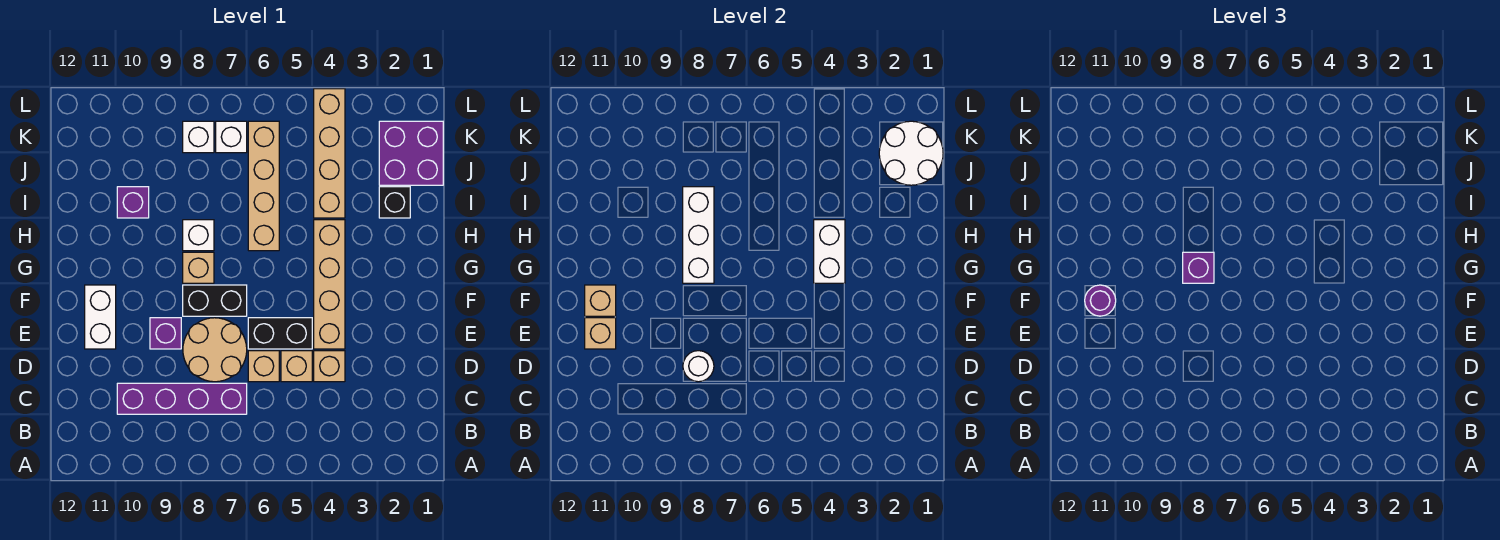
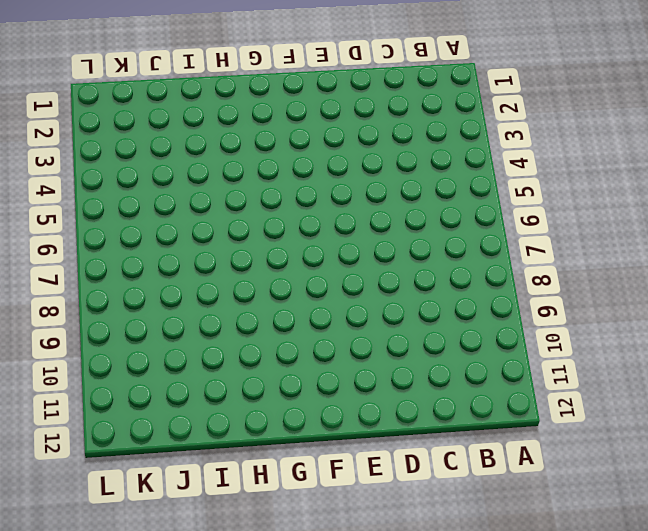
none -> purple brick C7:C10 level 1
none -> tan brick D4 level 1
none -> tan brick D5 level 1

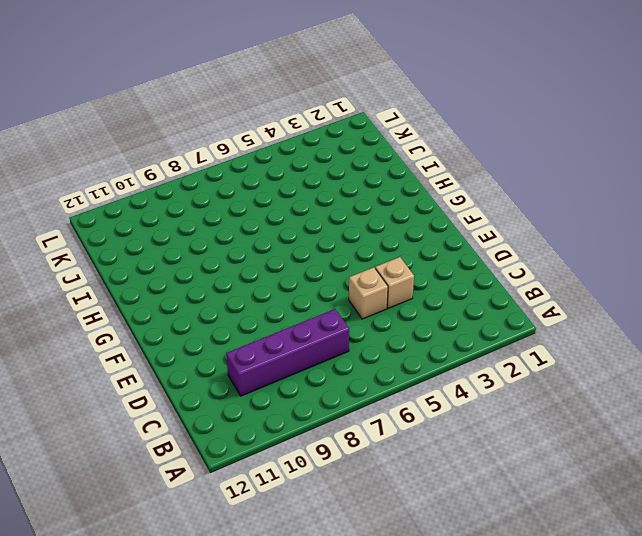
none -> tan brick D6 level 1
none -> tan round brick D7:E8 level 1
none -> tan brick E4:H4 level 1

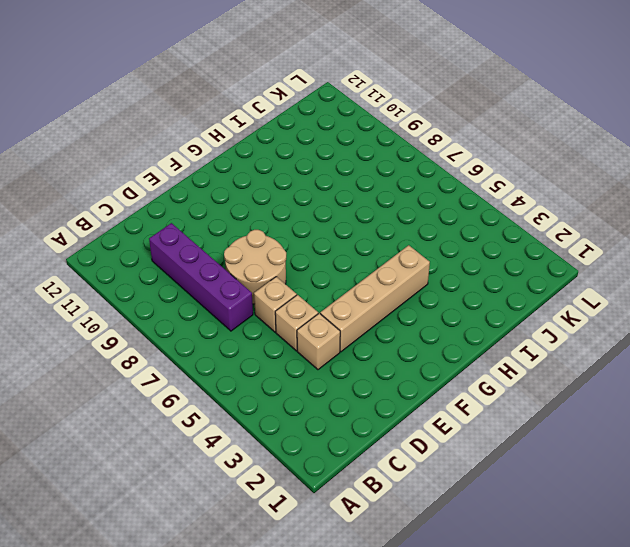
none -> black brick E5:E6 level 1
none -> purple brick E9 level 1
none -> white brick E11:F11 level 1

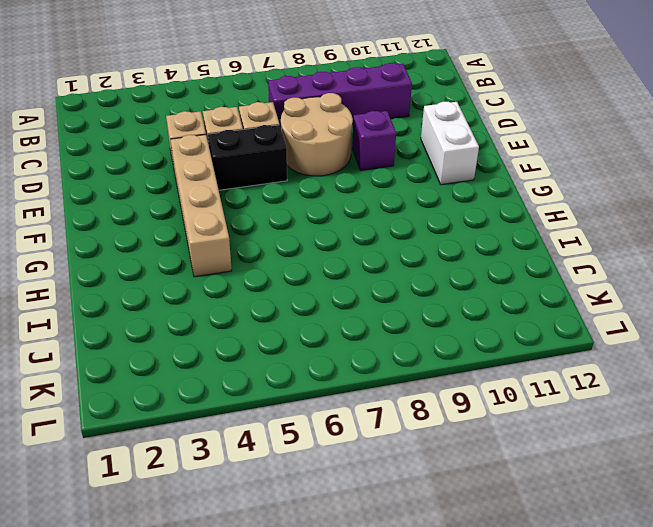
none -> black brick F7:F8 level 1
none -> tan brick G8 level 1
none -> tan brick H6:K6 level 1

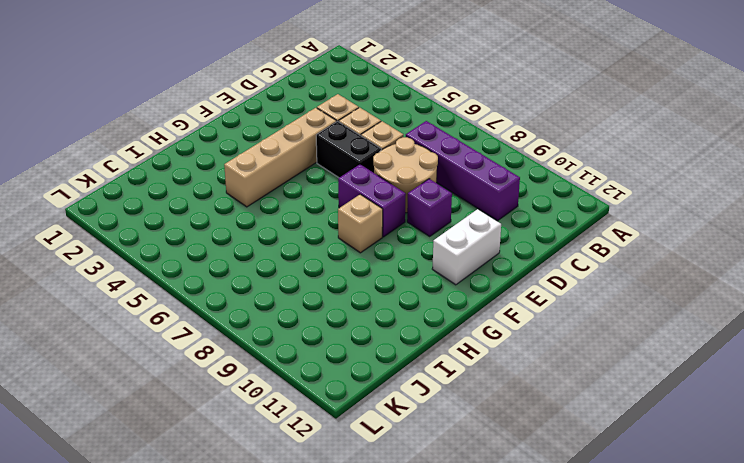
purple brick F7:F8 level 1 -> black brick F7:F8 level 1
none -> tan brick H6:K6 level 1
none -> white brick H8 level 1
none -> black brick I2 level 1

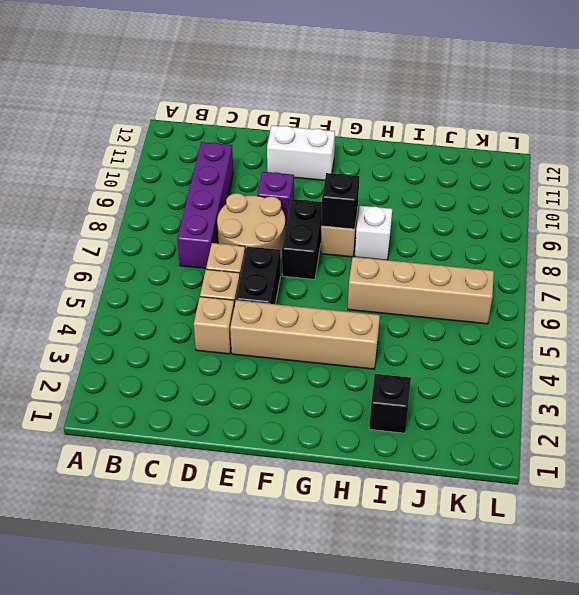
black brick G8 level 2 -> white brick G8:I8 level 2
none -> tan brick I4:L4 level 1
none -> purple brick I10 level 1
none -> purple brick J1:K2 level 1

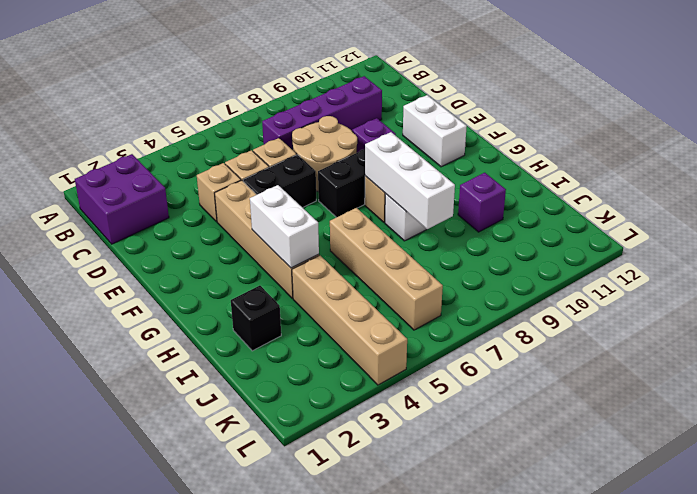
purple brick B1:C2 level 1 -> purple brick J1:K2 level 1
none -> white brick K7 level 1
none -> white brick K8 level 1
none -> white round brick D8 level 2

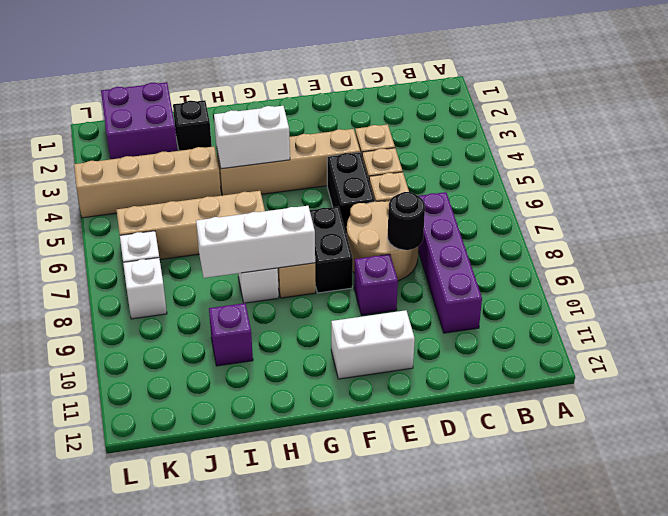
black round brick D8 level 2 -> white round brick D8 level 2
none -> tan brick E11 level 2
none -> tan brick F11 level 2
none -> white round brick J1:K2 level 2

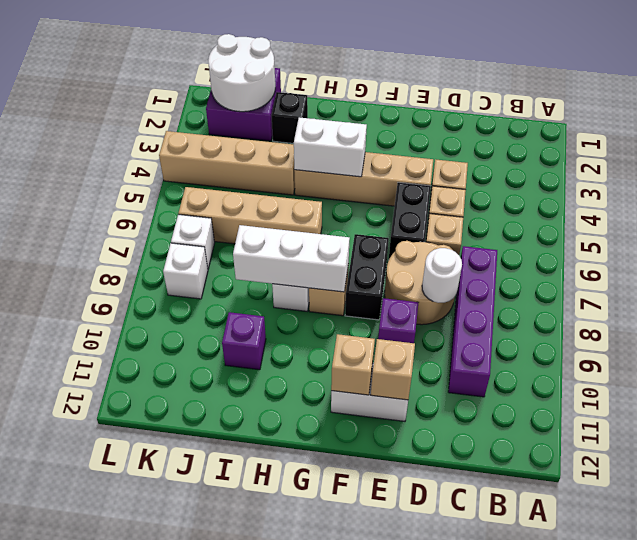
none -> purple round brick F11 level 3
none -> purple brick G8 level 3

